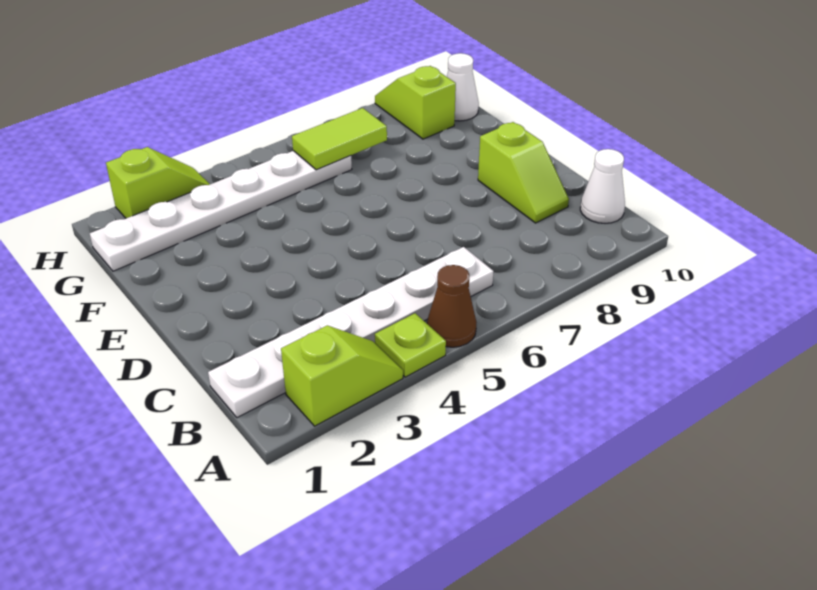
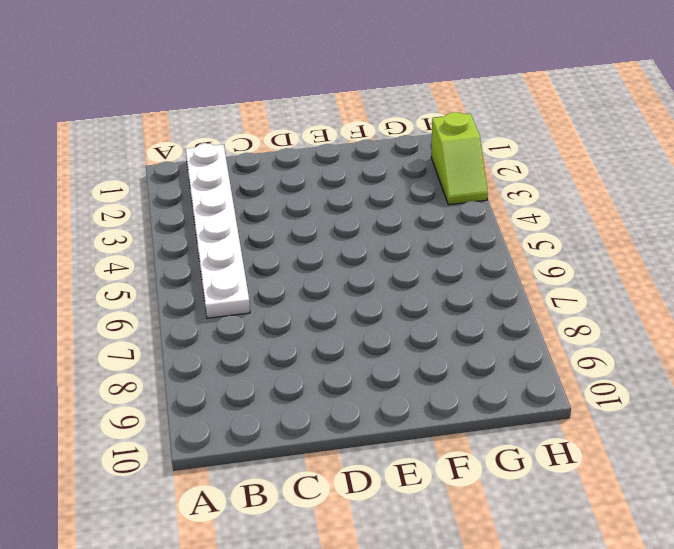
none -> lime slope A2:A3 level 1 top 2
none -> lime plate A4 level 1

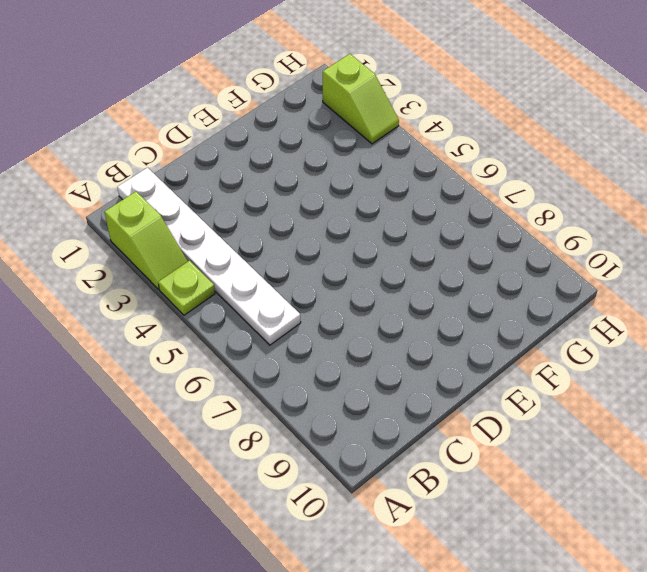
none -> brown cone A5 level 1
none -> white cone B10 level 1

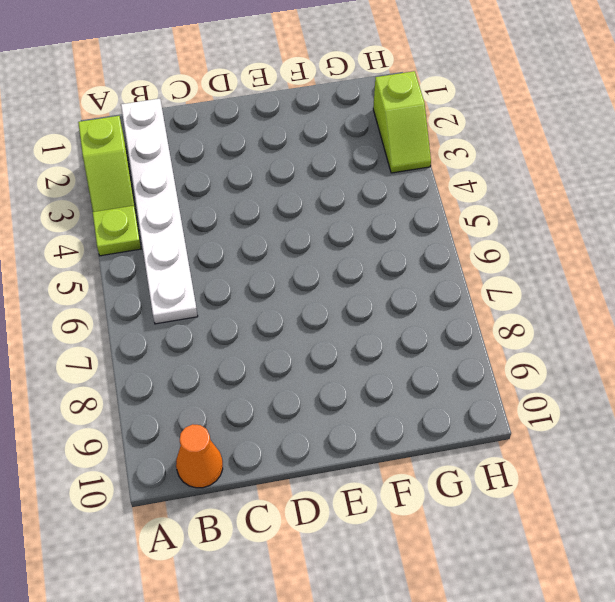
orange cone B10 level 1 -> white cone B10 level 1
none -> brown cone A5 level 1
none -> lime slope C9:D9 level 1 top D

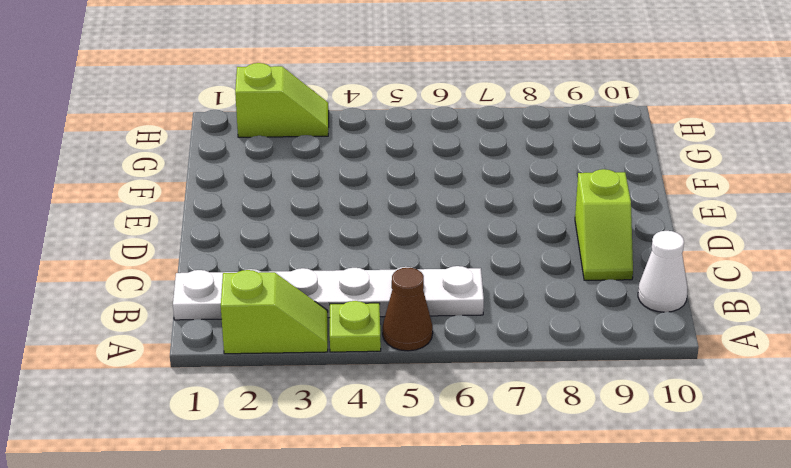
none -> white plate G1:G6 level 1
none -> lime slope G9:H9 level 1 top G

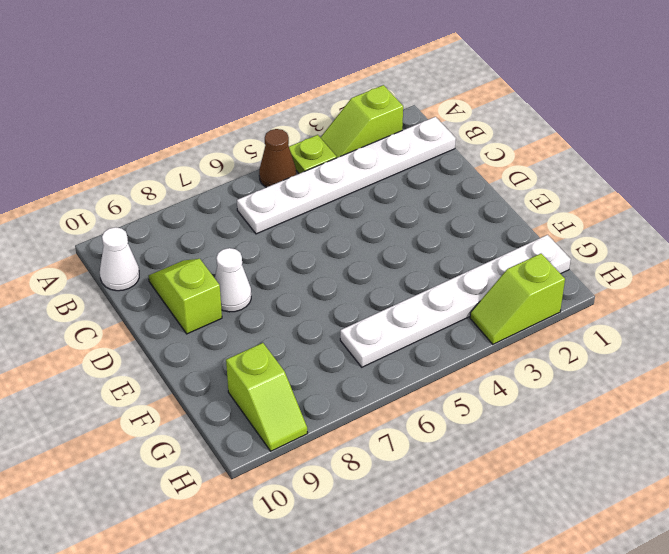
white cone D8 level 1 -> white cone G10 level 1
none -> lime tile G6:G7 level 2

